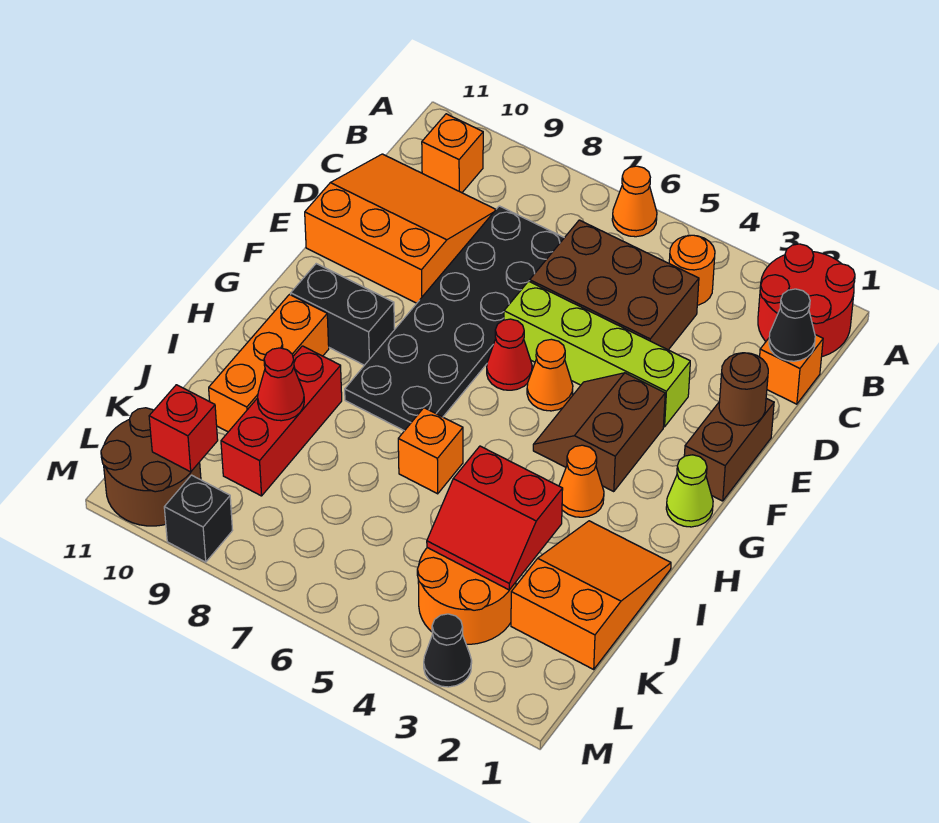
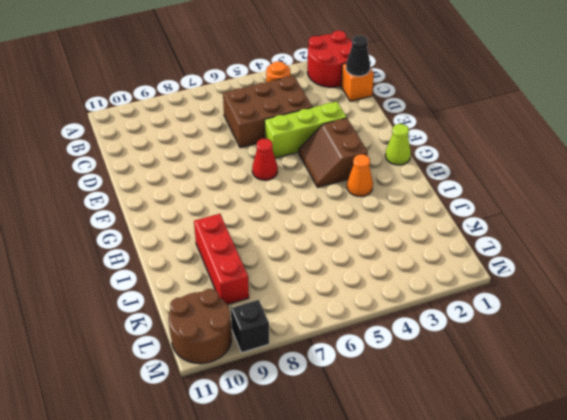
lime brick E3:E5 level 1 -> lime brick E3:E6 level 1
none -> orange cone A6 level 1
none -> orange brick B10 level 1
none -> black plate C7:H8 level 1

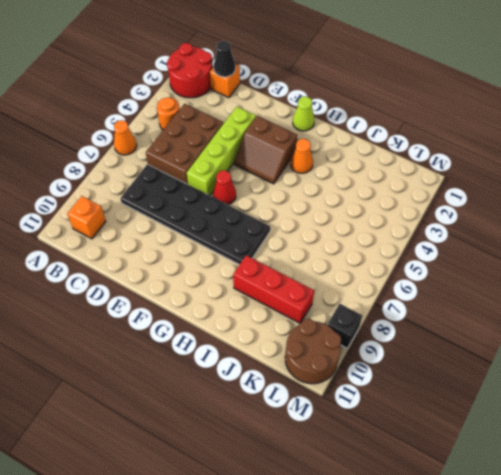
none -> orange slope C9:E11 level 1 top E
none -> brown brick E1:F1 level 1
none -> orange cone F5 level 1

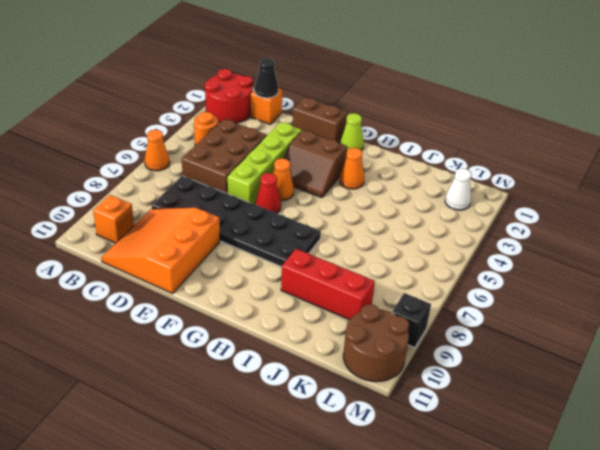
white cone L2 level 1 -> none
none -> black brick G9:G10 level 1
none -> orange brick H10:J10 level 1
none -> orange slope I1:K2 level 1 top K

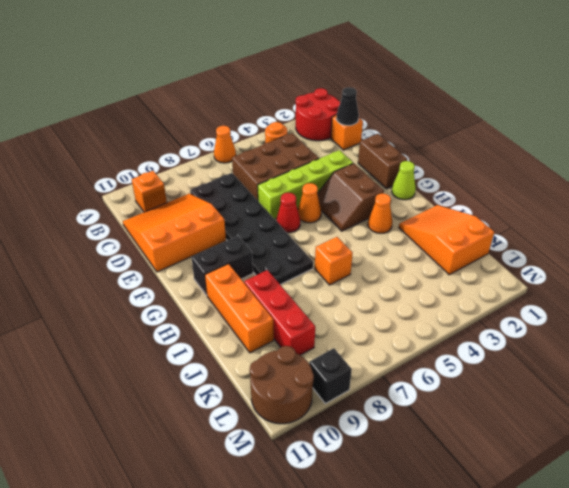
none -> orange round brick K3:L4 level 1
none -> black cone M3 level 1
none -> brown round brick E1 level 2

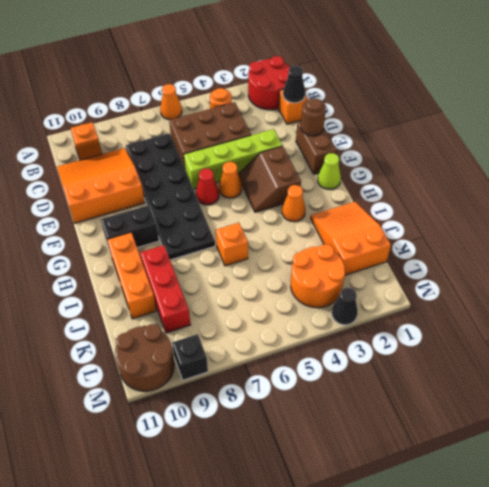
none -> red slope J3:K4 level 2 top J
none -> red cone J9 level 2
none -> red brick L10 level 2

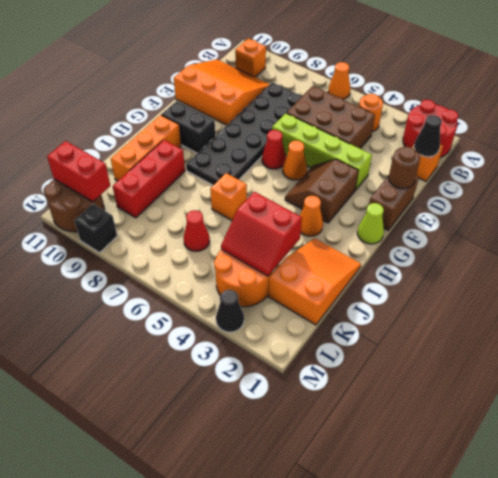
red cone K6 level 1 -> red cone J9 level 2
red brick L10:L11 level 2 -> red brick L10 level 2

